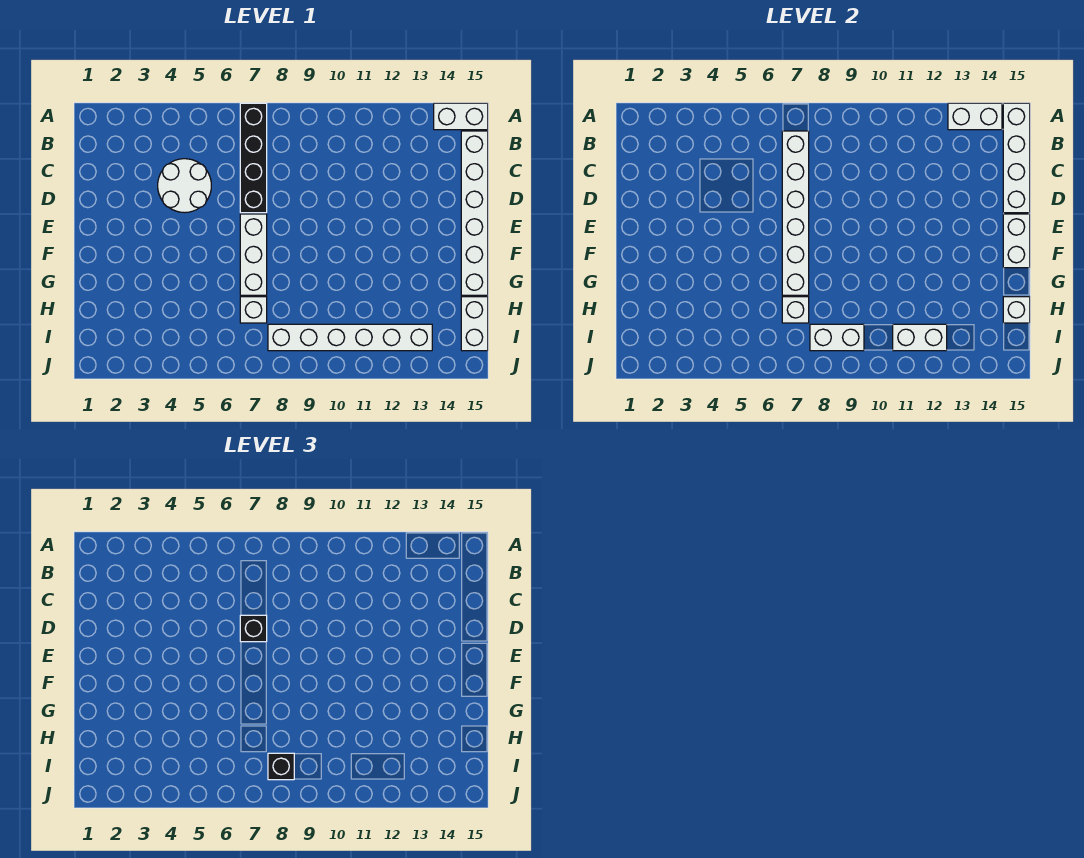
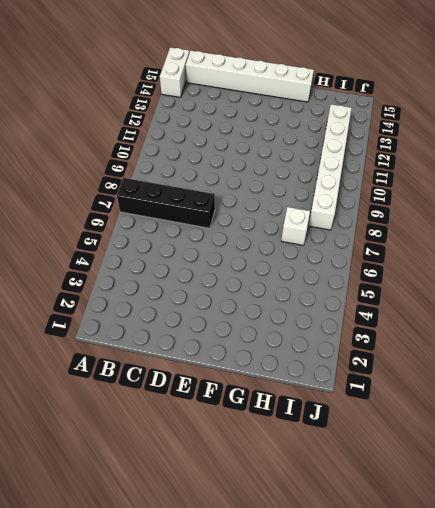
none -> white round brick C4:D5 level 1
none -> white brick E7:G7 level 1
none -> white brick H15:I15 level 1

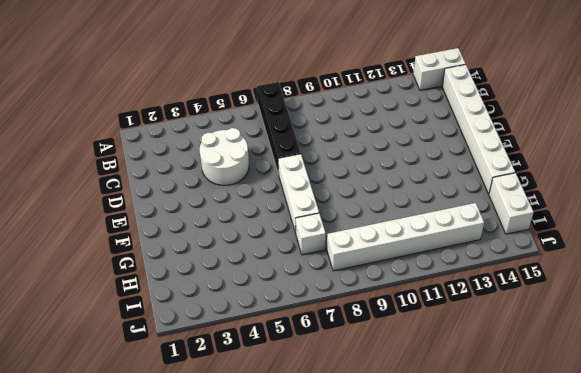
none -> white brick A13:A14 level 2
none -> white brick A15:D15 level 2
none -> white brick B7:G7 level 2

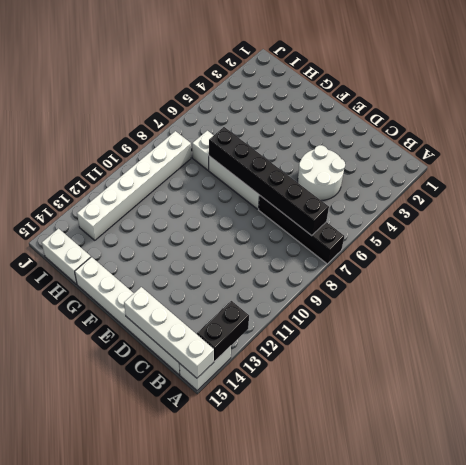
black brick A13:A14 level 2 -> white brick A13:A14 level 2
black brick B7:G7 level 2 -> white brick B7:G7 level 2
none -> white brick E15:F15 level 2
none -> white brick H7 level 2
none -> white brick H15 level 2

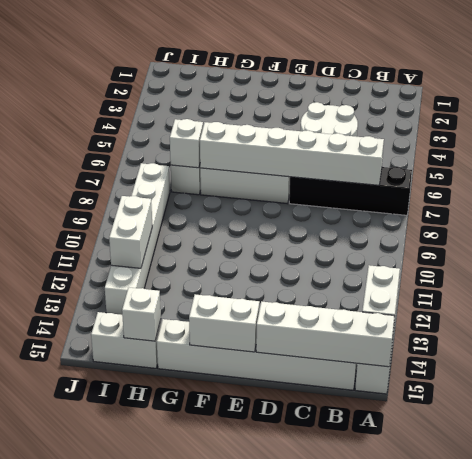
none -> white brick I8:I9 level 2
none -> black brick D7 level 3
none -> black brick I8 level 3

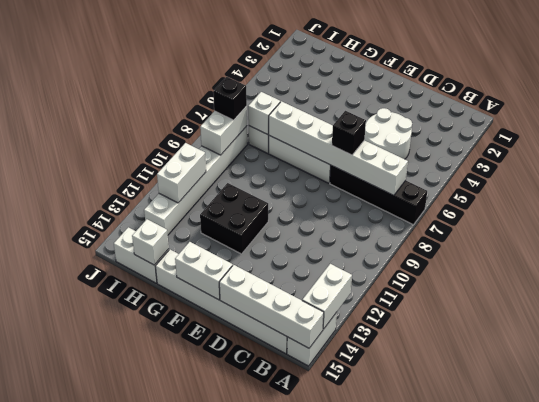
black brick F11:G12 level 1 -> none

